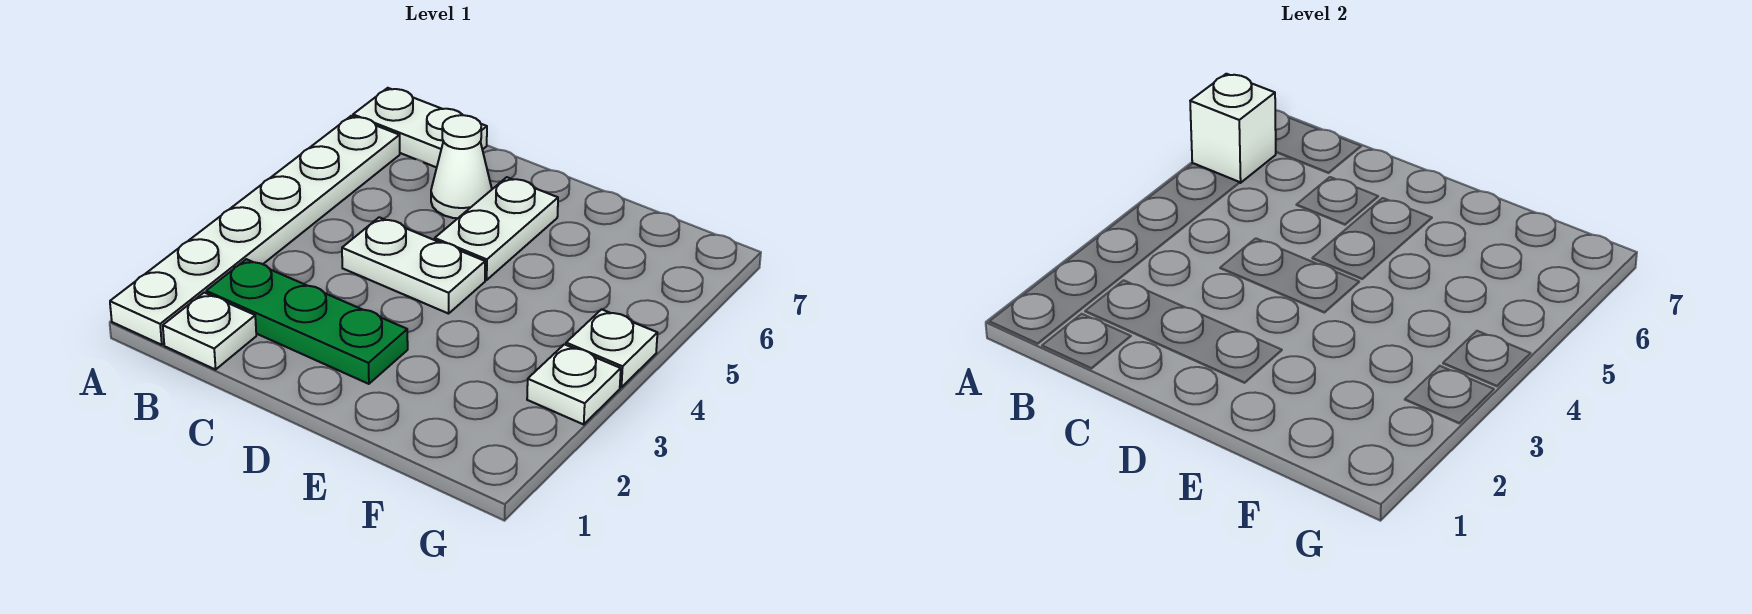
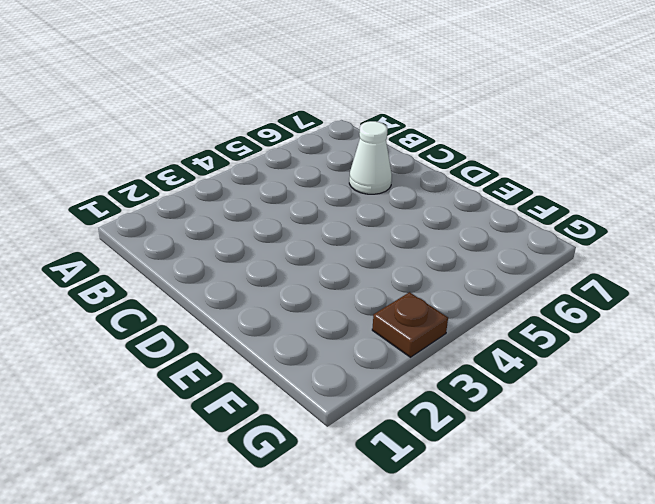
brown plate G3 level 1 -> white plate G3 level 1
none -> white plate A1:A6 level 1
none -> white plate A7:B7 level 1

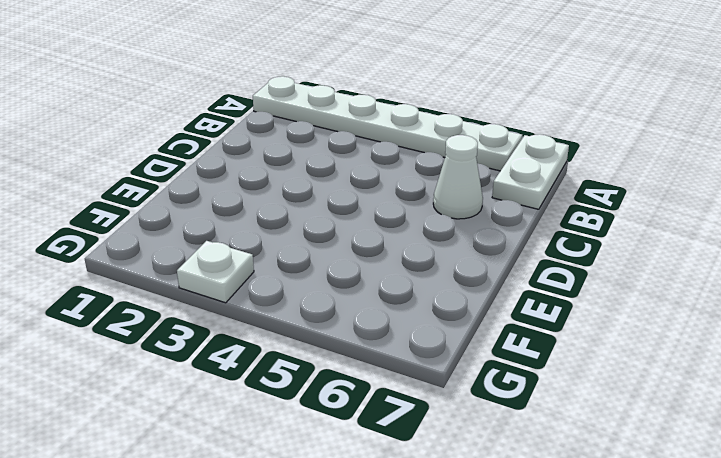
none -> white plate B1 level 1
none -> green plate B2:D2 level 1

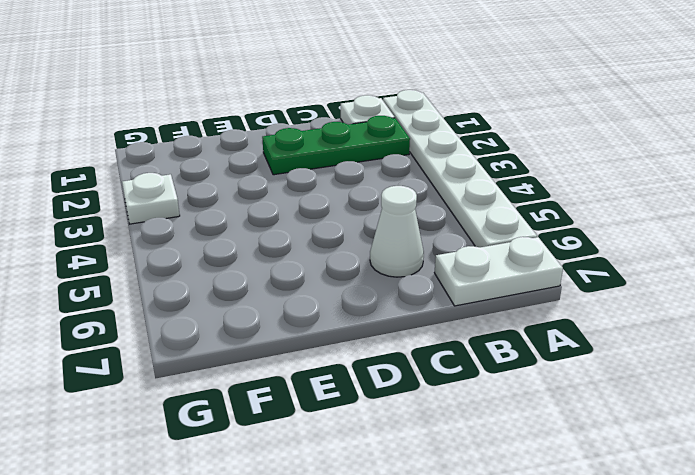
none -> white plate C4:D4 level 1
none -> white plate D5:D6 level 1

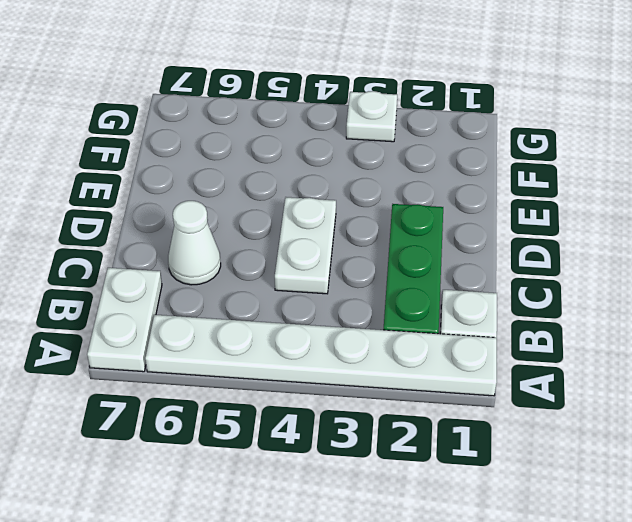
none -> white plate D5:D6 level 1
none -> white plate G4 level 1

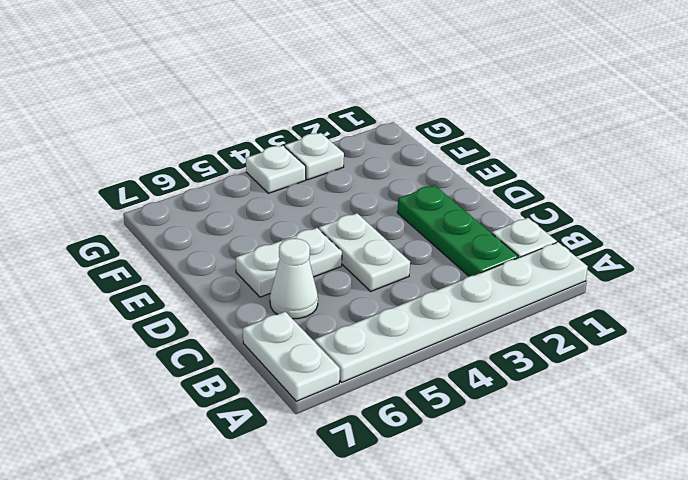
none -> white brick A6 level 2

